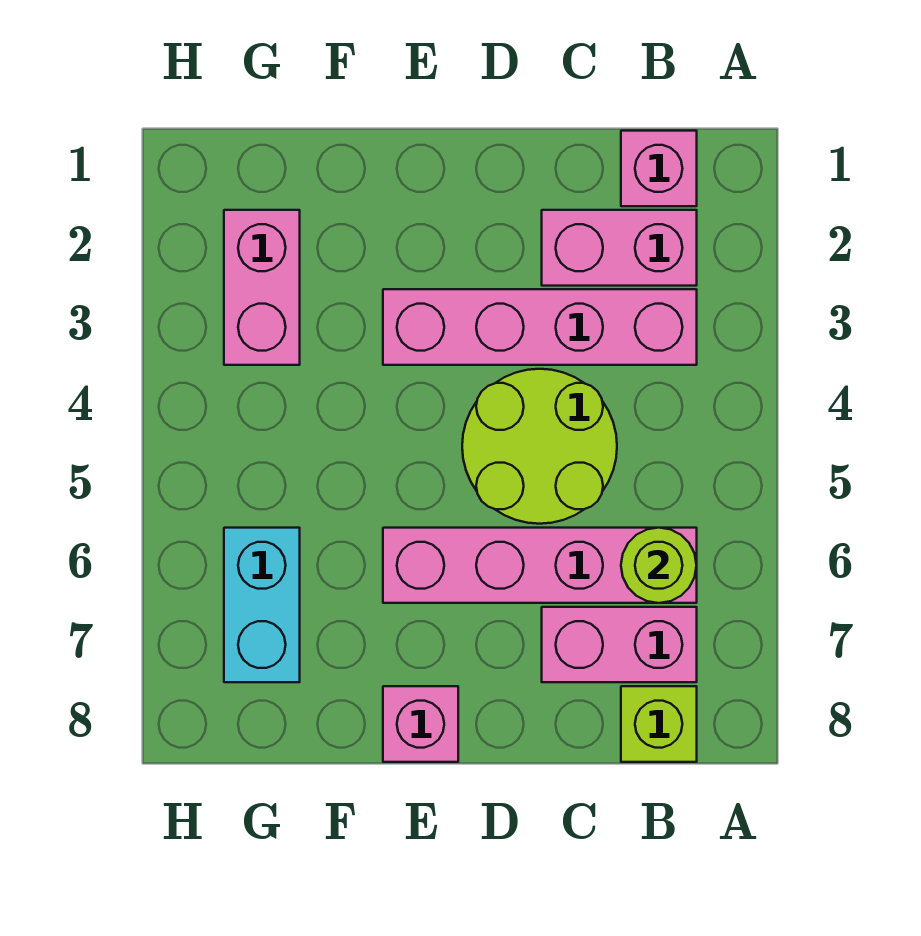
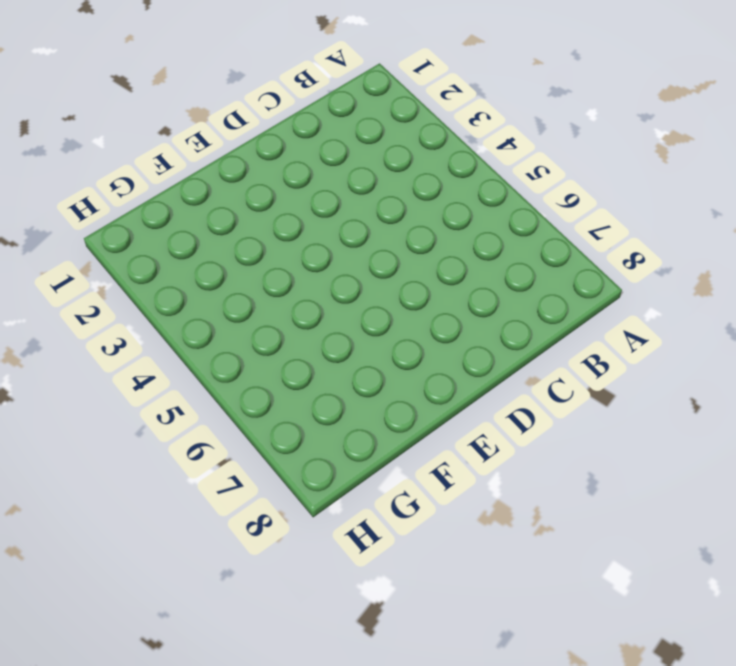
none -> pink brick B1 level 1
none -> pink brick B2:C2 level 1

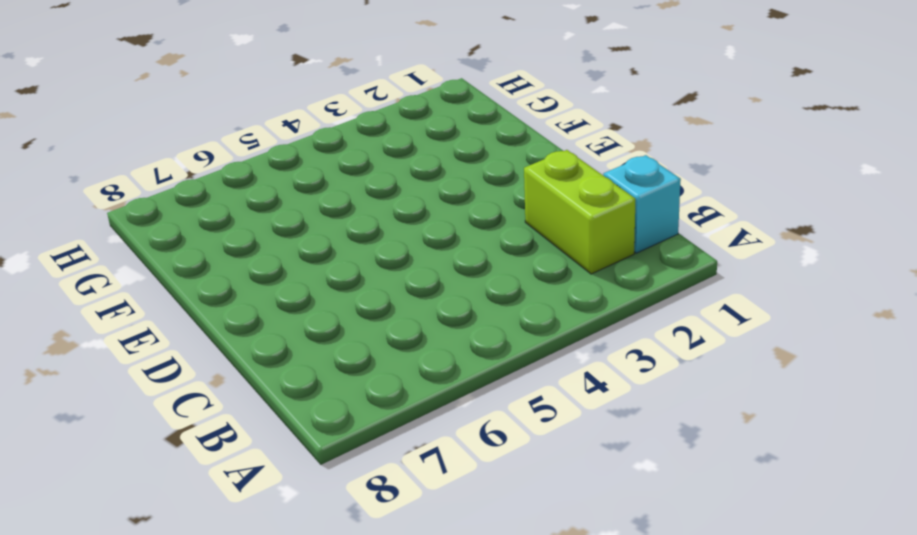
cyan brick B1 level 1 -> pink brick B1 level 1
lime brick B2:C2 level 1 -> pink brick B2:C2 level 1
none -> pink brick B3:E3 level 1
none -> pink brick B6:E6 level 1

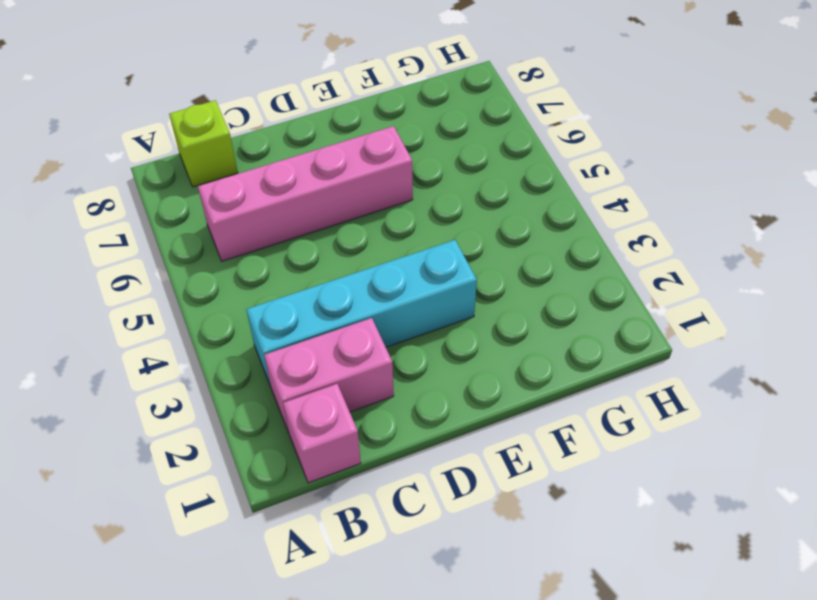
cyan brick B3:E3 level 1 -> pink brick B3:E3 level 1
none -> pink brick B7:C7 level 1
none -> lime round brick C4:D5 level 1

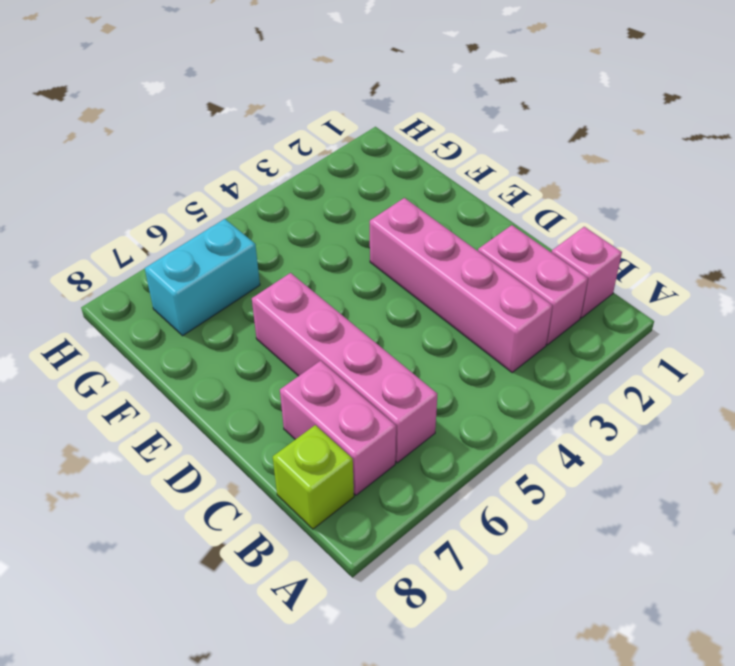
none -> lime round brick C4:D5 level 1
none -> pink brick E8 level 1

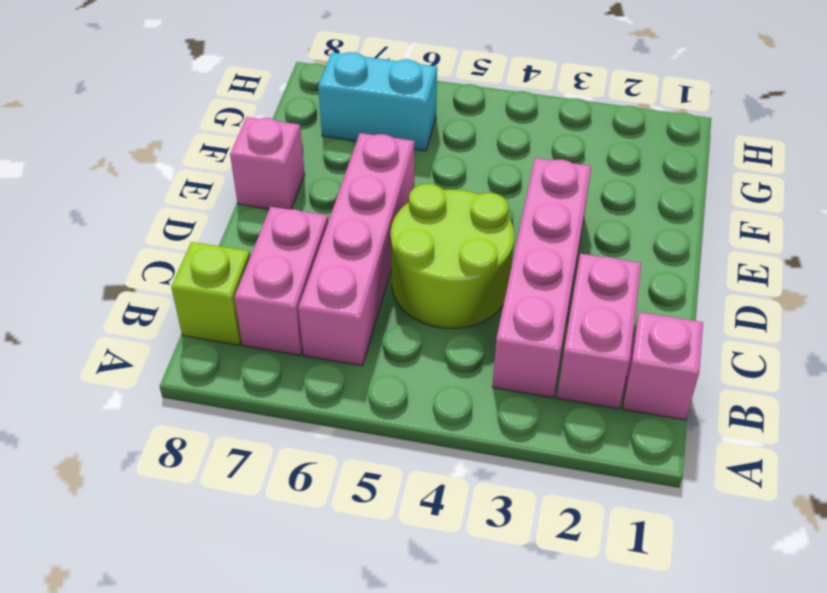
none -> pink brick G2:G3 level 1
none -> lime round brick B6 level 2

